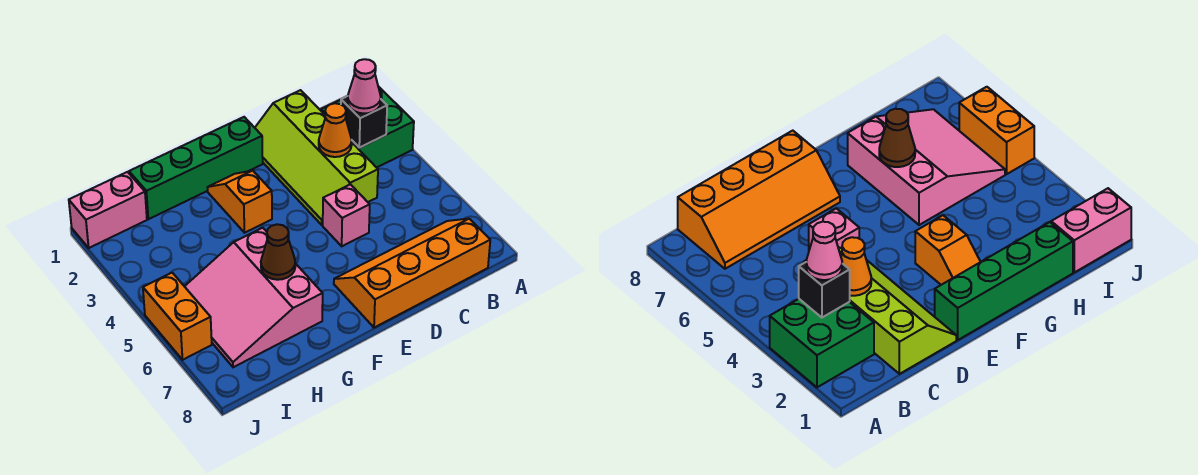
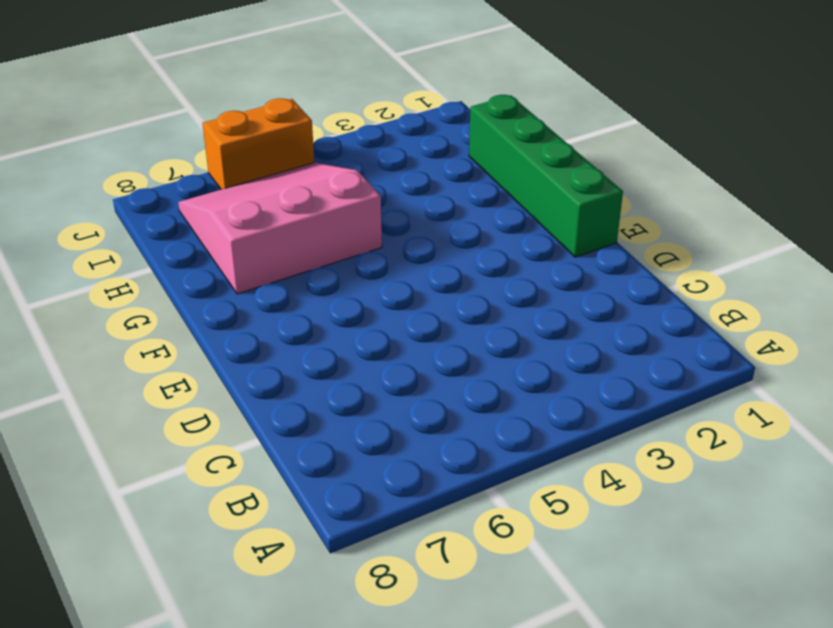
none -> green brick A2:B3 level 1
none -> orange slope B7:E8 level 1 top 8
none -> lime slope C1:D4 level 1 top C

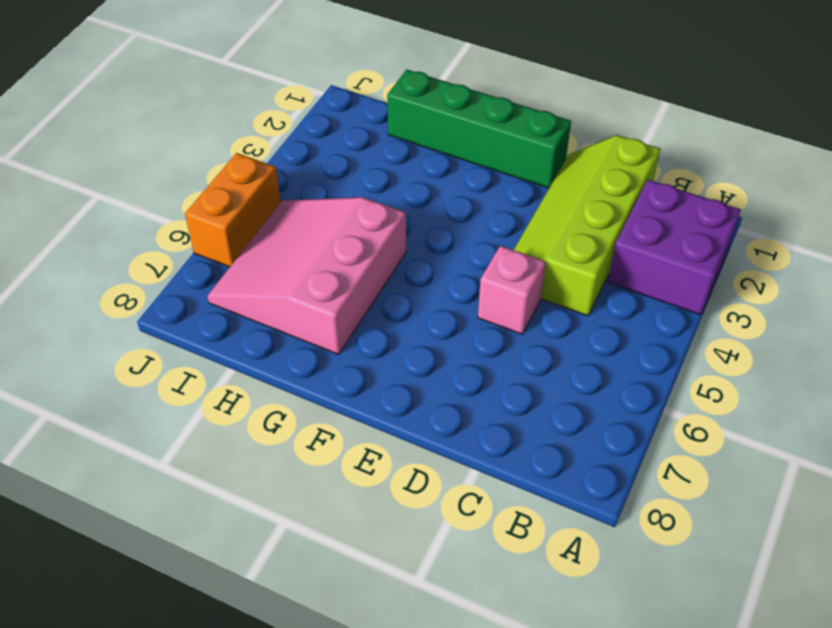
purple brick A2:B3 level 1 -> green brick A2:B3 level 1
none -> orange slope B7:E8 level 1 top 8
none -> orange slope F2:F3 level 1 top 3
none -> pink brick I1:J1 level 1

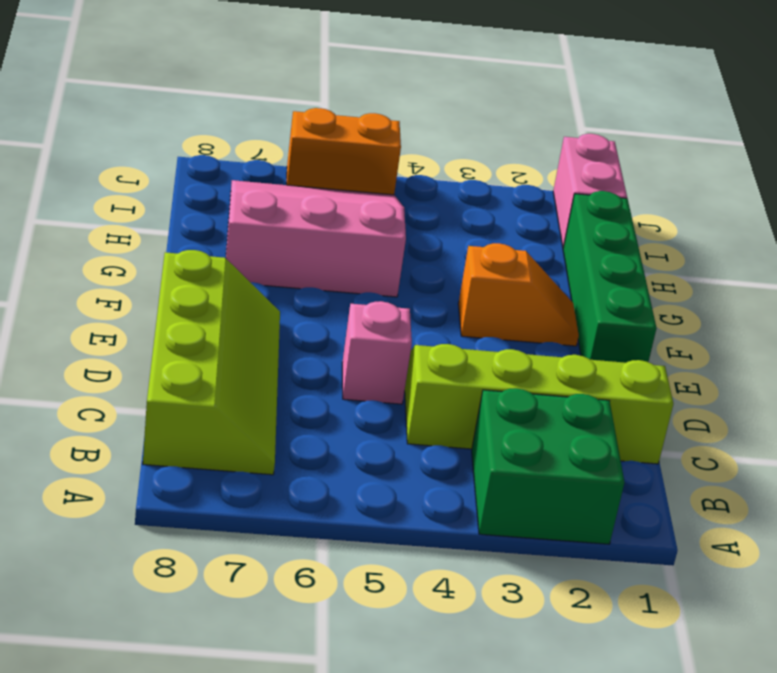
lime slope B7:E8 level 1 top 8 -> orange slope B7:E8 level 1 top 8
none -> black brick B3 level 2
none -> orange cone C3 level 2
none -> brown cone G6 level 2

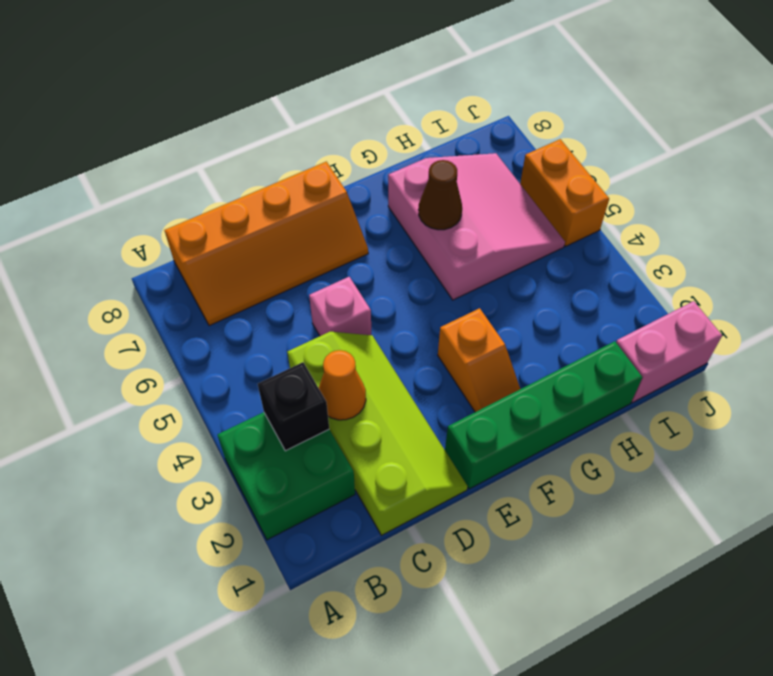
none -> pink cone B3 level 3

